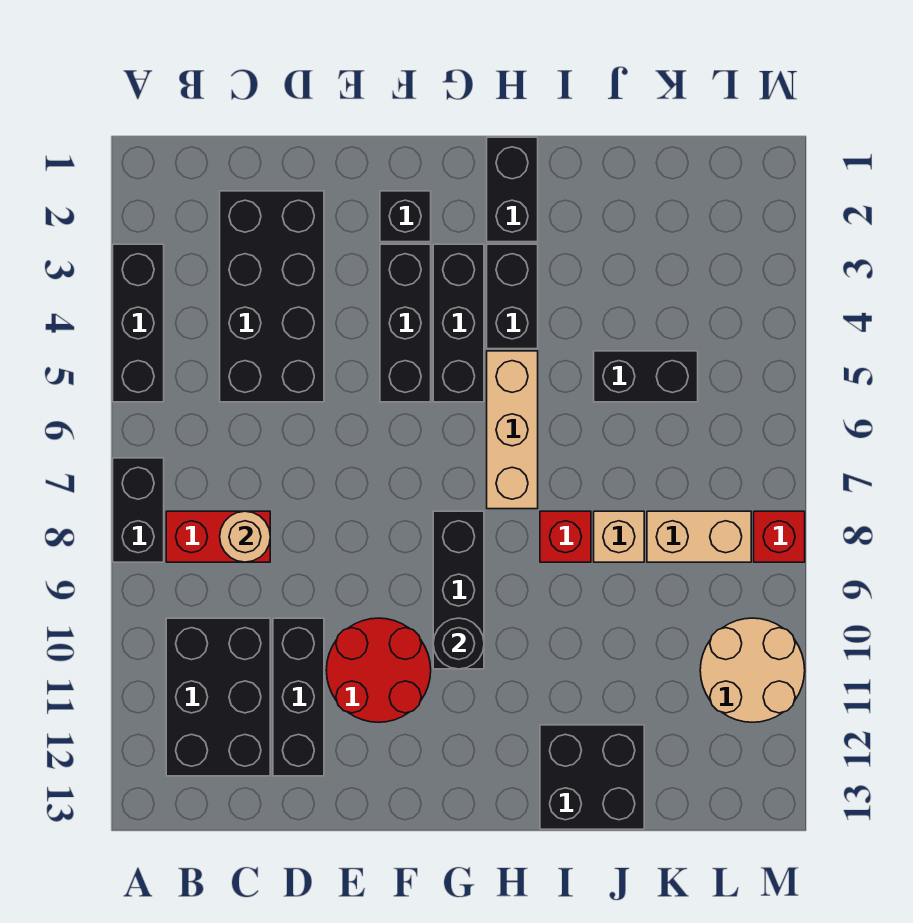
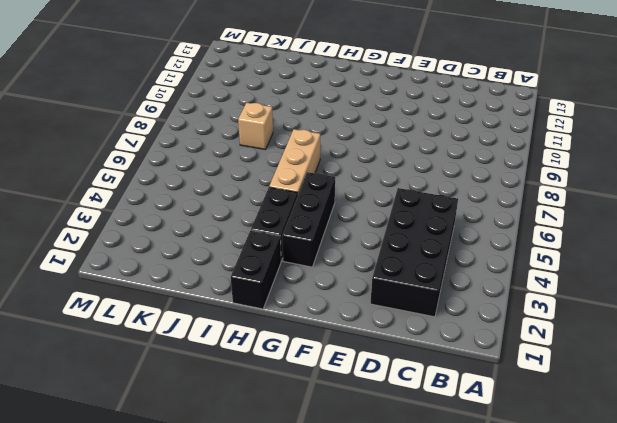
none -> black brick A3:A5 level 1
none -> black brick A7:A8 level 1
none -> red brick B8:C8 level 1

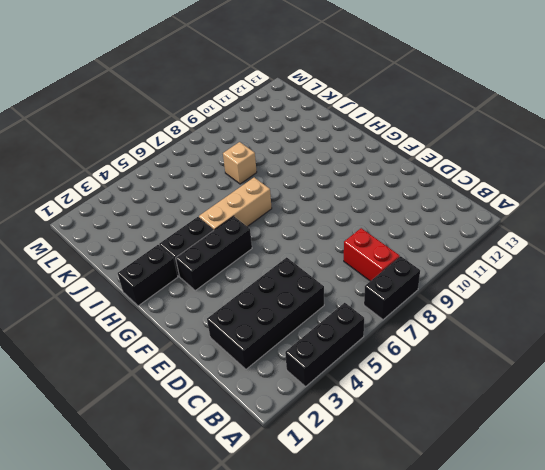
none -> black brick B10:C12 level 1
none -> black brick D10:D12 level 1
none -> red round brick E10:F11 level 1

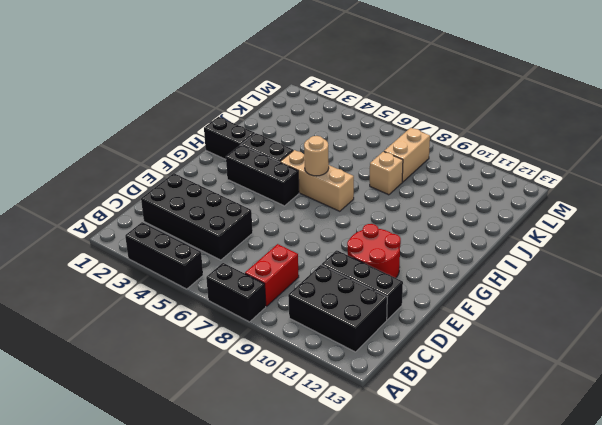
tan round brick H6 level 2 -> tan round brick C8 level 2
none -> black brick F2 level 1
none -> black brick F3:F5 level 1
none -> black brick G8:G10 level 1

